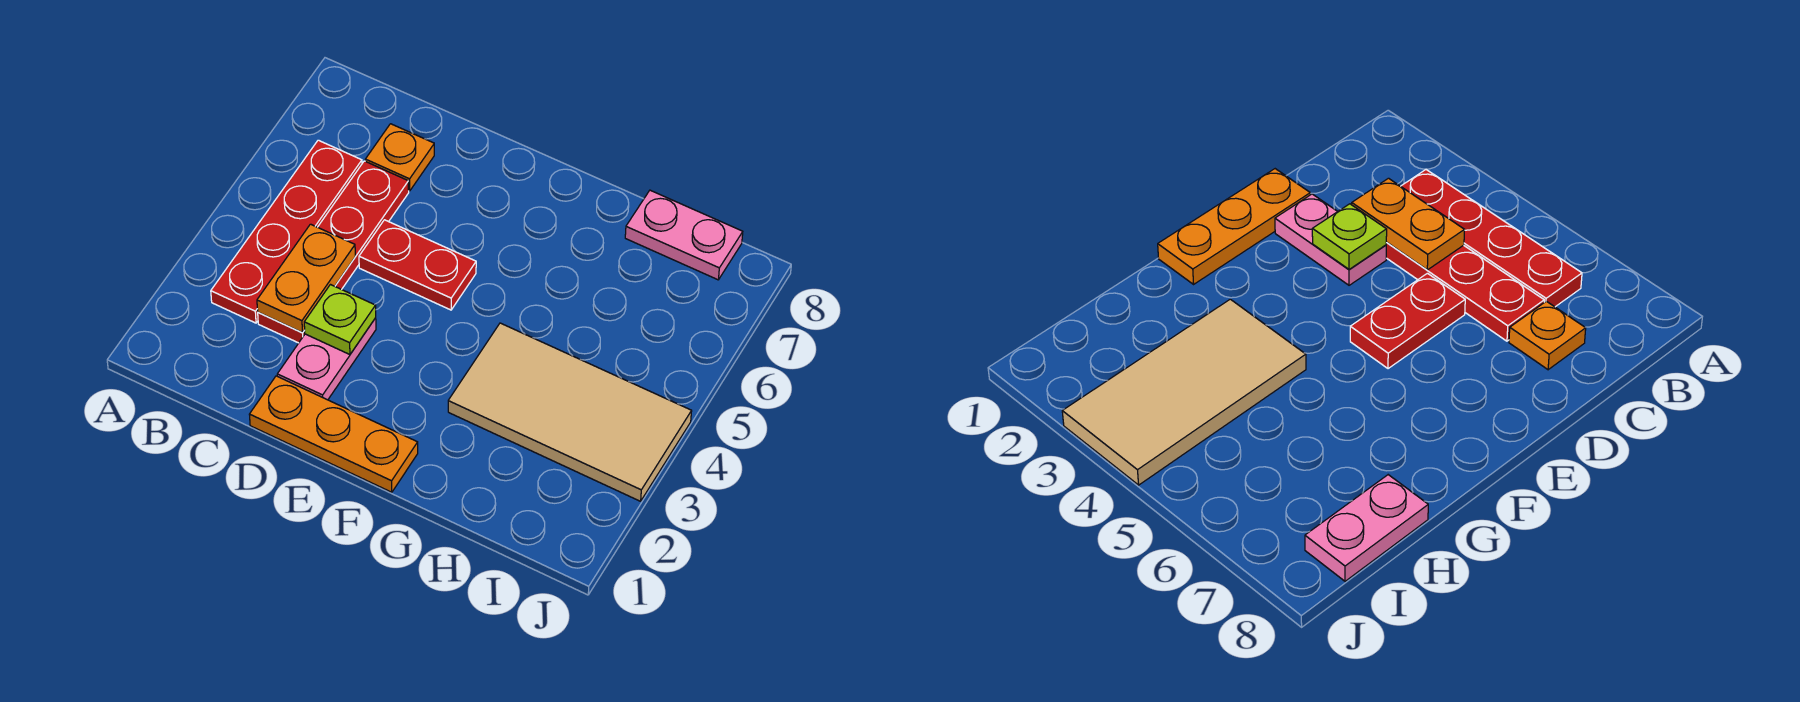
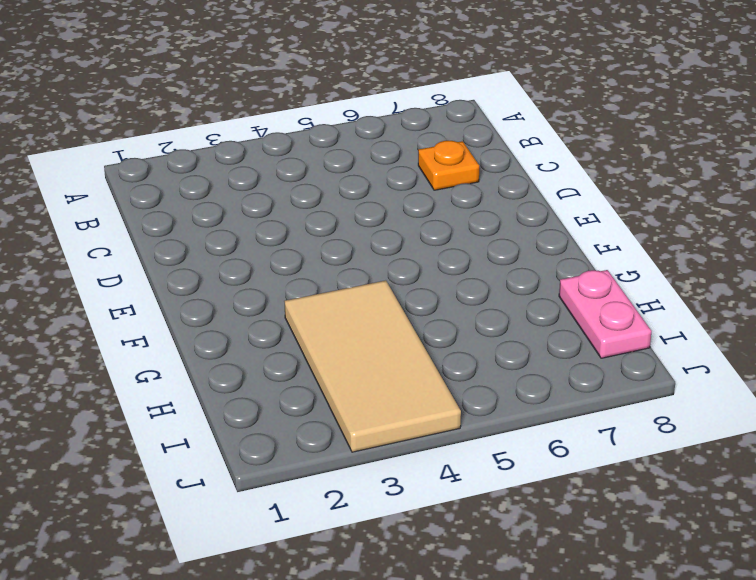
none -> red plate B3:B6 level 1
none -> red plate C3:C6 level 1

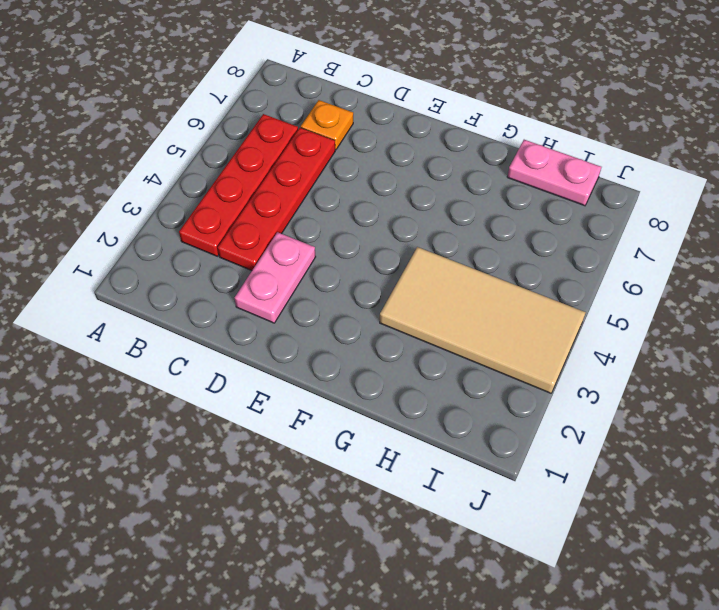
none -> orange plate D1:F1 level 1
none -> red plate D5:E5 level 1

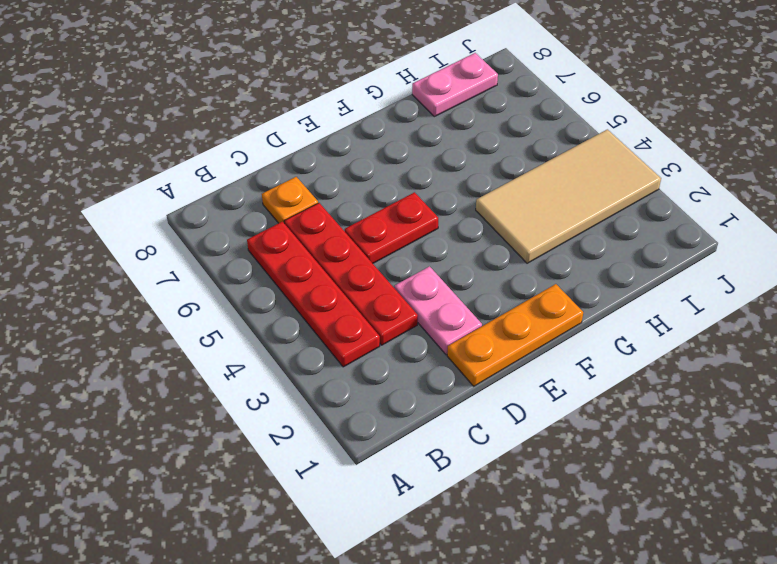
none -> orange plate C3:C4 level 2
none -> lime plate D3 level 2

